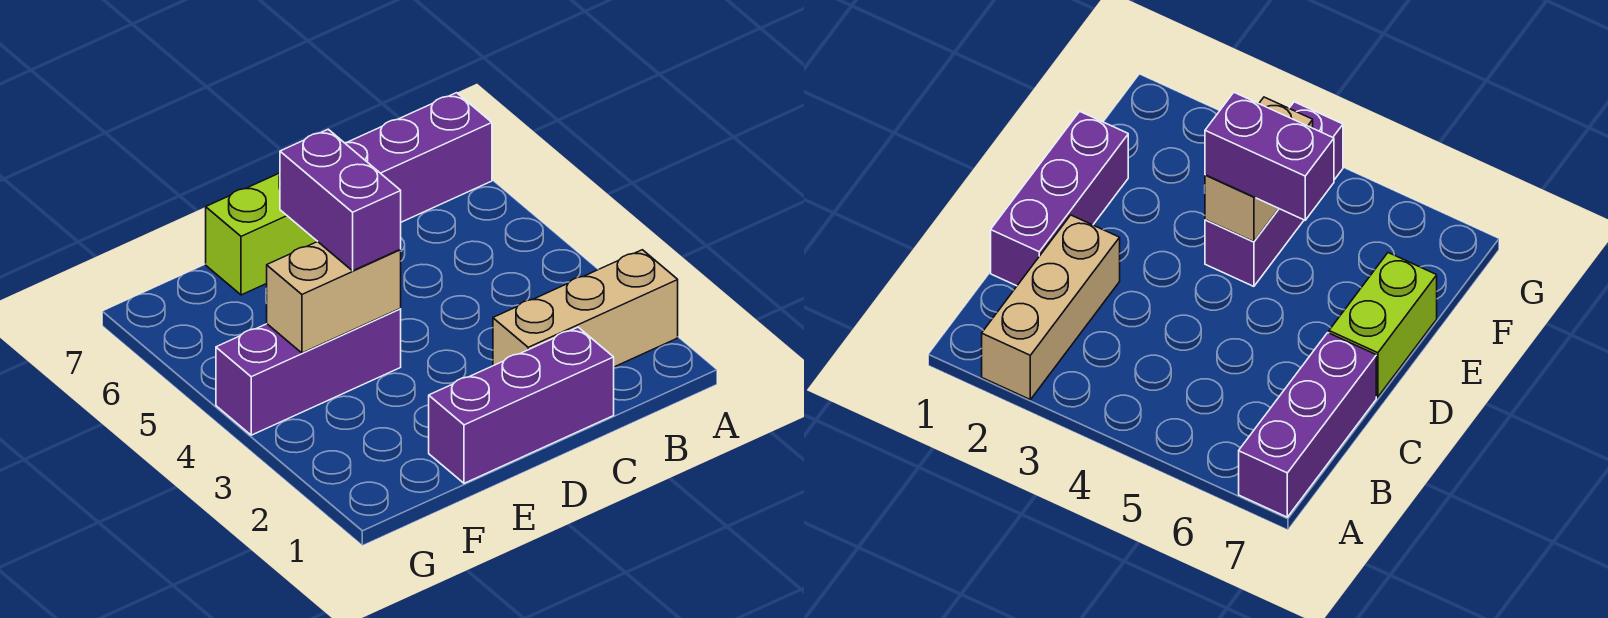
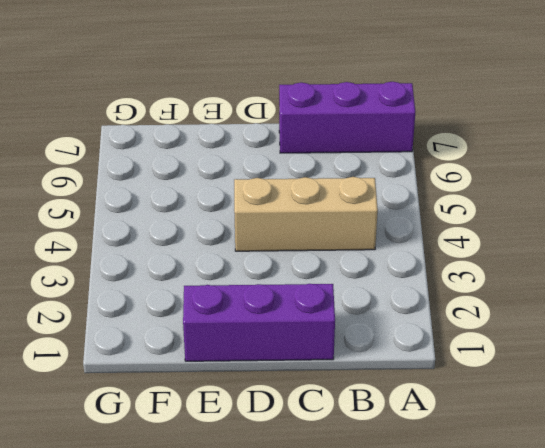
tan brick B4:D4 level 1 -> tan brick A2:C2 level 1
none -> lime brick D7:E7 level 1
none -> purple brick E4:G4 level 1

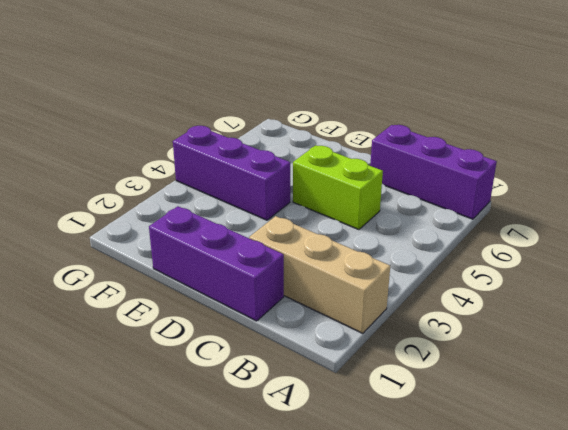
lime brick C5:D5 level 1 -> lime brick D7:E7 level 1
none -> tan brick E4:F4 level 2
none -> purple brick E4:E5 level 3

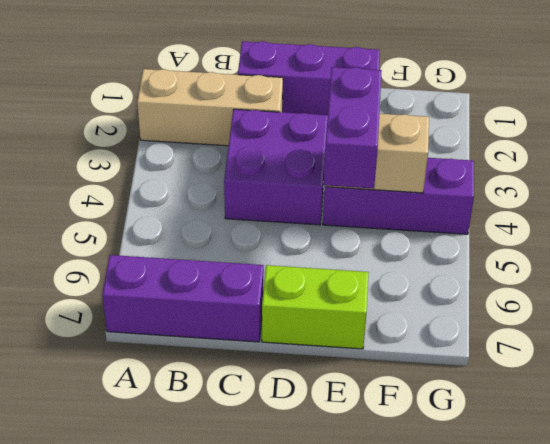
purple brick C3:D4 level 1 -> none

